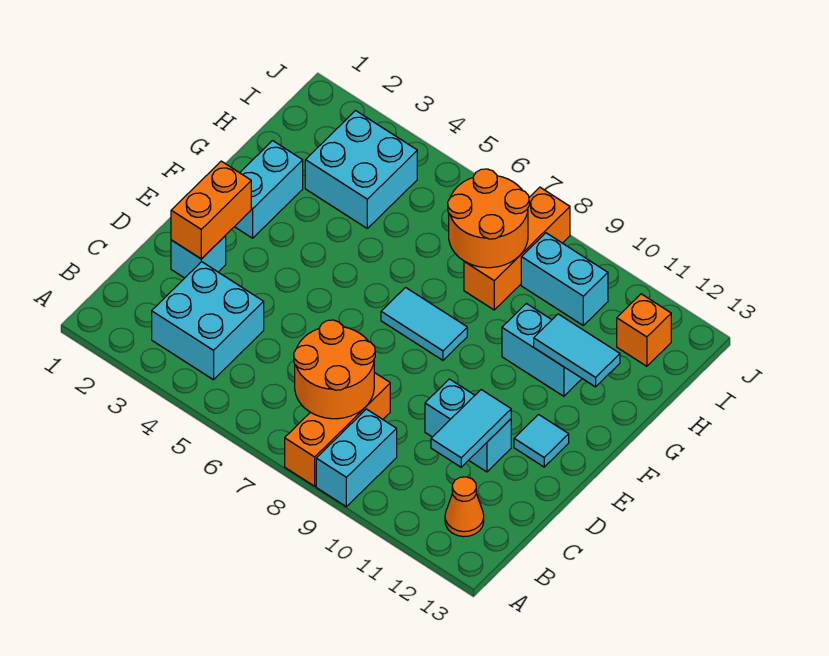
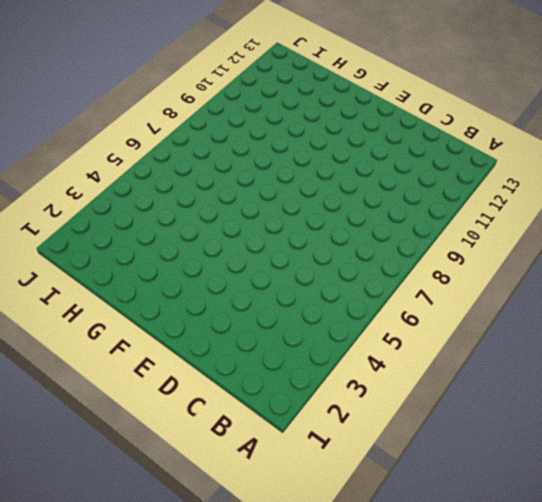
none -> orange brick A8:C8 level 1
none -> cyan brick A9:B9 level 1
none -> cyan brick B3:C4 level 1

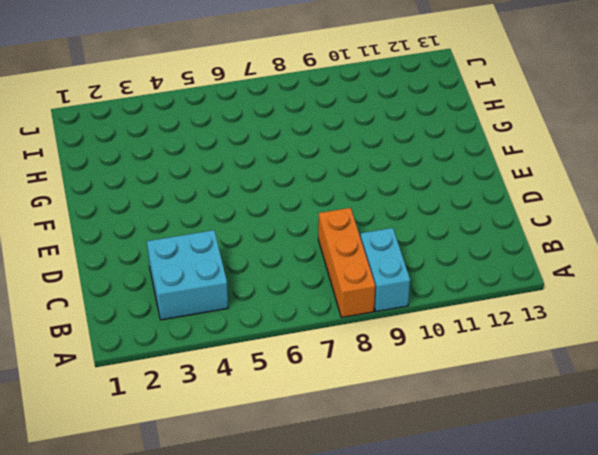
none -> orange cone B12 level 1
none -> cyan brick D2 level 1
none -> cyan brick D10:D11 level 1

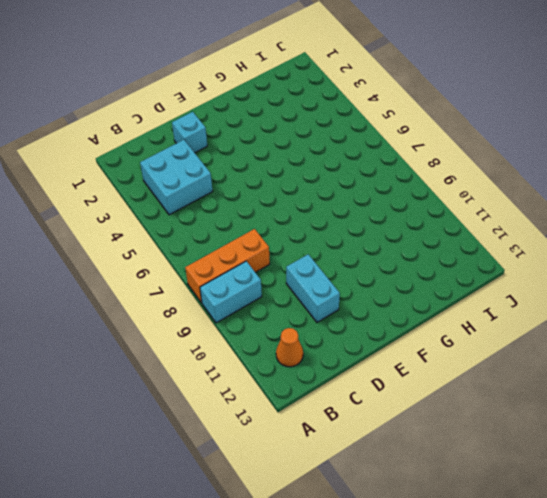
none -> cyan tile E12 level 1
none -> cyan brick F2:G2 level 1
none -> cyan tile F7:F8 level 1

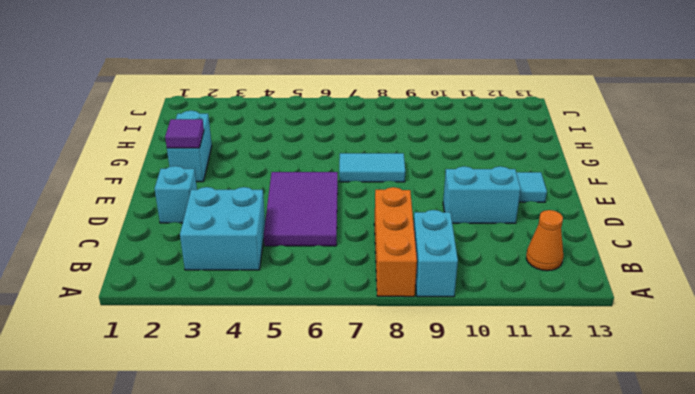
purple tile C5:E6 level 1 -> none
purple tile F2 level 2 -> none
none -> cyan brick G10:G11 level 1
none -> cyan brick H3:I4 level 1
none -> orange brick H8:J8 level 1

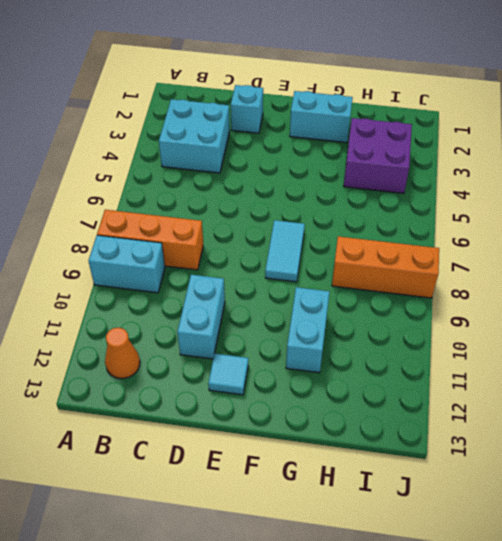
purple brick H3:I4 level 1 -> cyan brick H3:I4 level 1
none -> cyan brick I9:I10 level 1
none -> orange brick I12 level 1
none -> orange round brick B7:C8 level 2

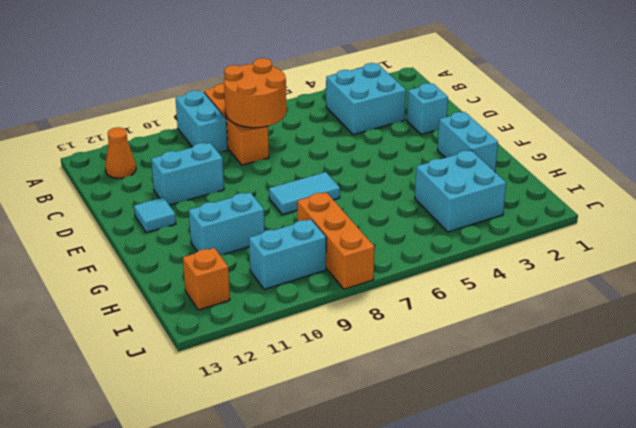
none -> cyan tile C11:D11 level 2
none -> orange brick D2:E2 level 2
none -> cyan tile G11:G12 level 2

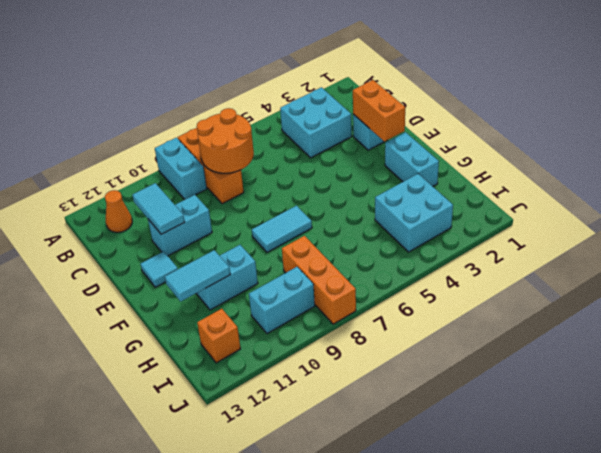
none -> orange round brick H7:I8 level 2

